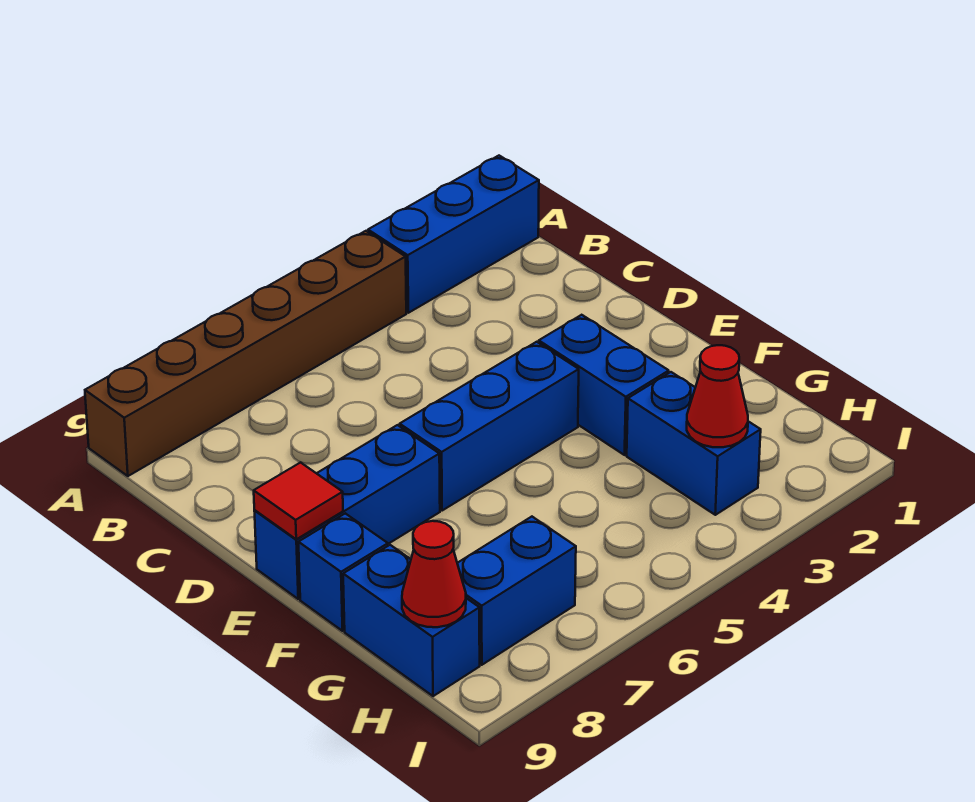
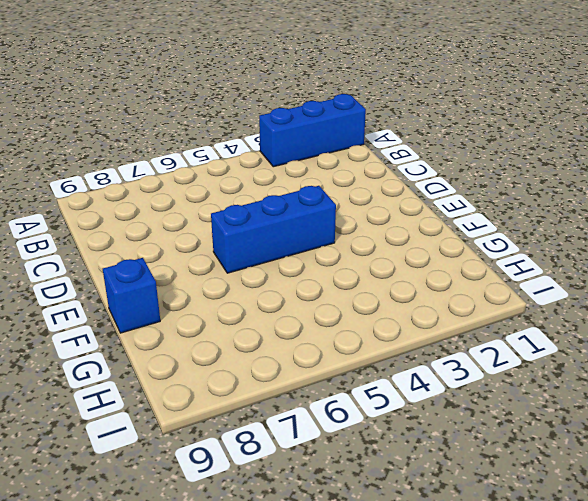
none -> brown brick A4:A9 level 1
none -> blue brick E3:F3 level 1
none -> blue brick E7:E9 level 1

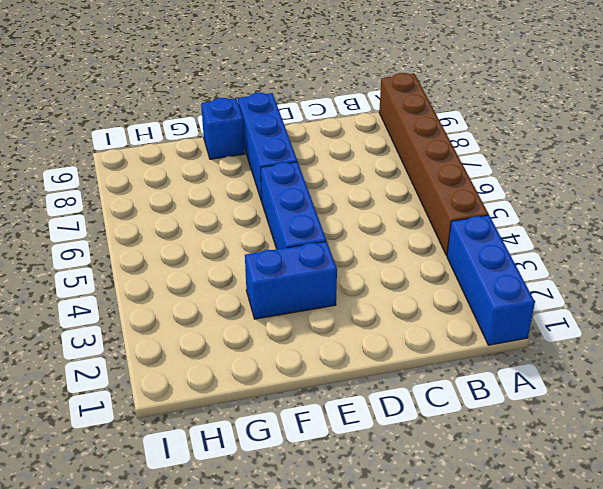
none -> blue brick G3:H3 level 1
none -> blue brick G9:H9 level 1
none -> blue brick H7:H8 level 1

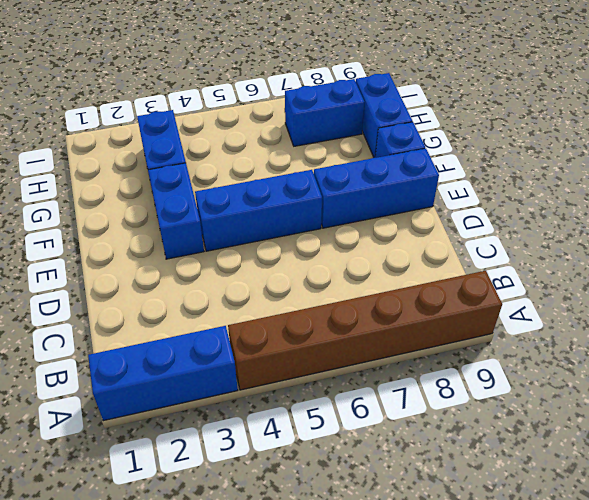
none -> red tile E9 level 2
none -> red cone H3 level 2
none -> red cone H9 level 2

